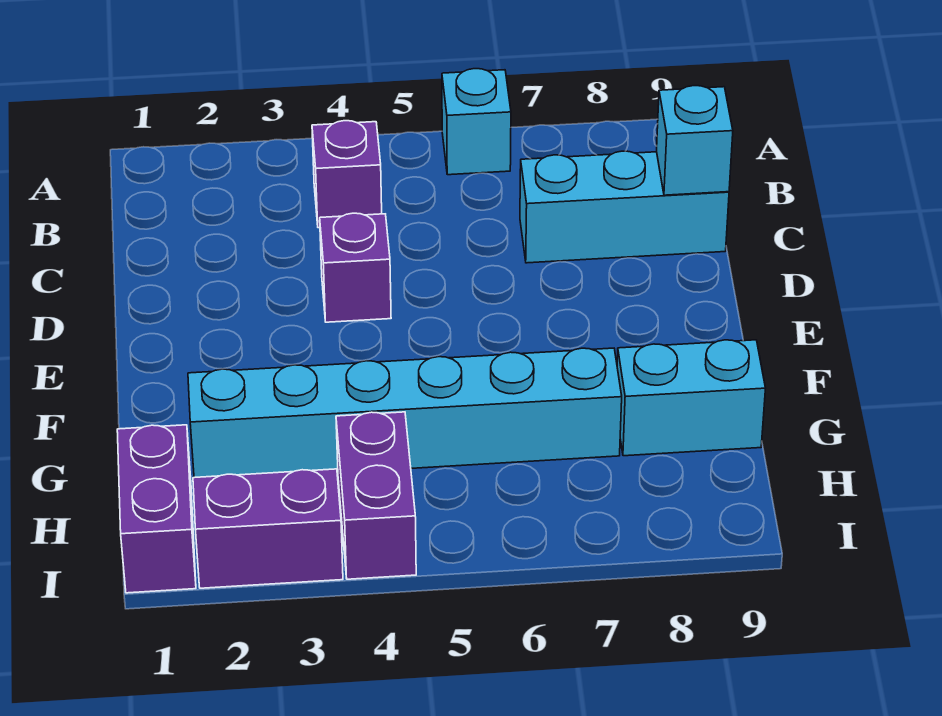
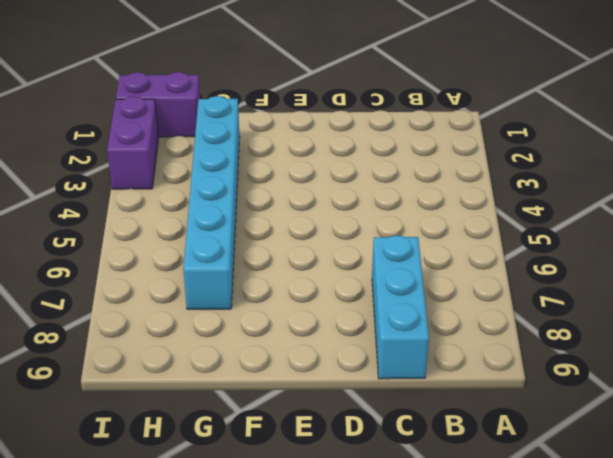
none -> cyan brick A6 level 1
none -> purple brick B4 level 1

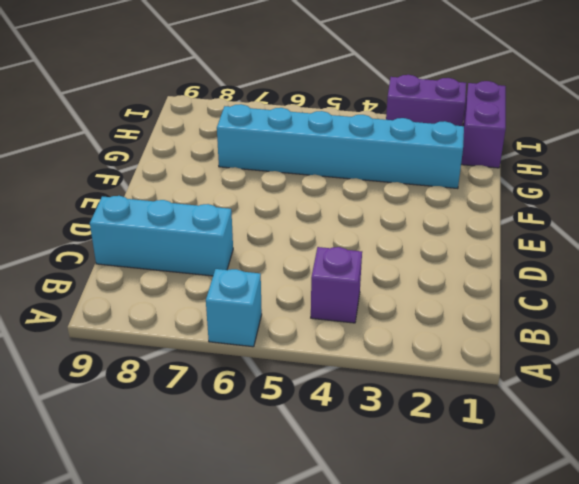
none -> purple brick D4 level 1
none -> cyan brick G8:G9 level 1

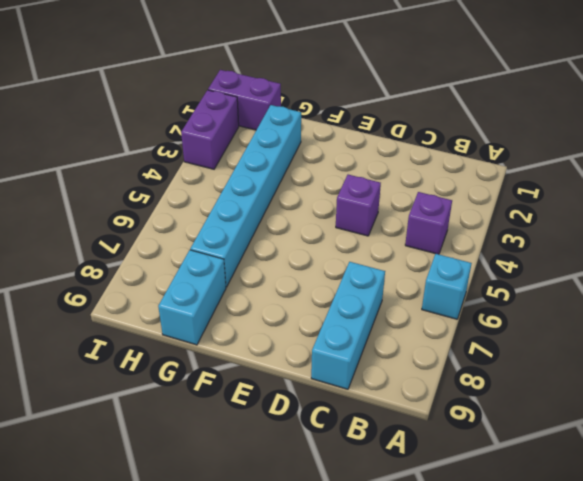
none -> purple brick H4:I4 level 1
none -> cyan brick C9 level 2

